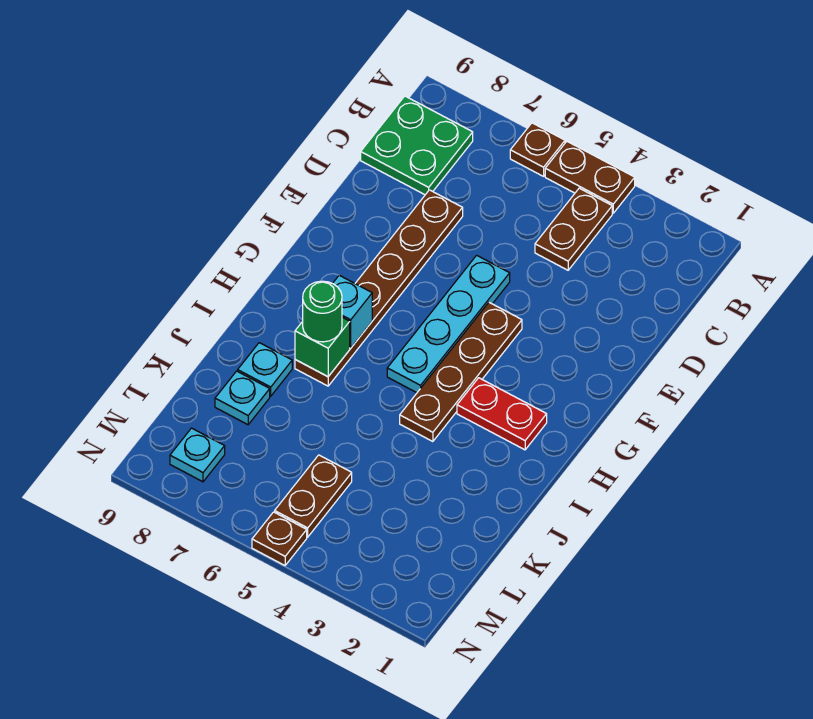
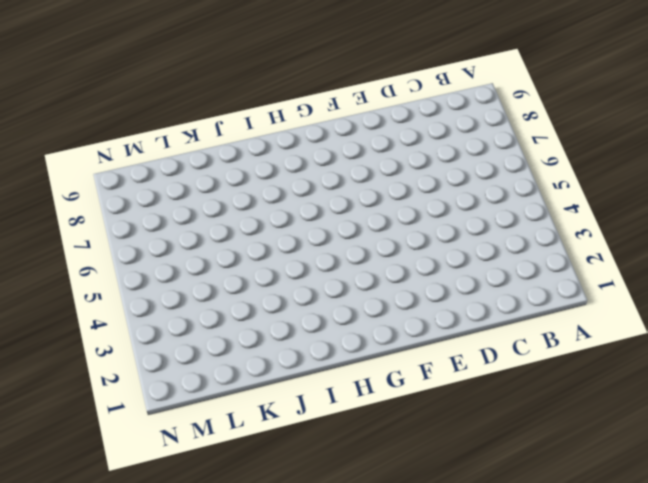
none -> brown plate A4:A5 level 1
none -> brown plate A6 level 1
none -> brown plate B4:C4 level 1

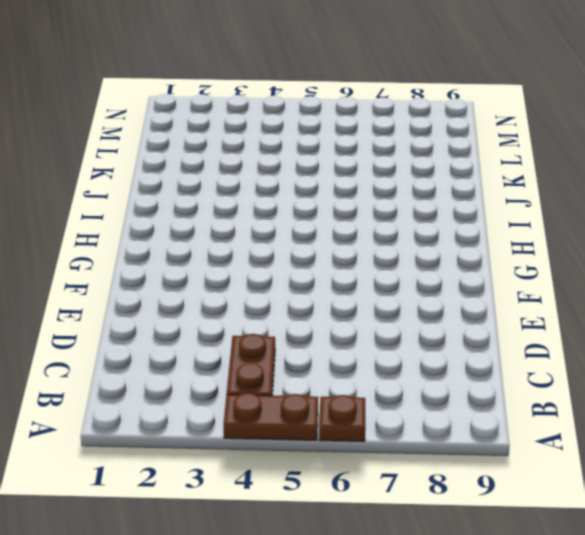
none -> green plate B8:C9 level 1
none -> brown plate D7:I7 level 1
none -> cyan plate E5:H5 level 1

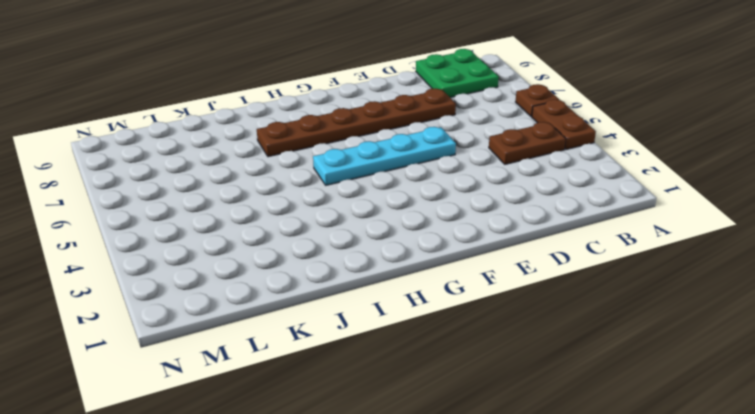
none -> brown plate F4:I4 level 1
none -> red plate H2:H3 level 1
none -> cyan plate J8 level 1

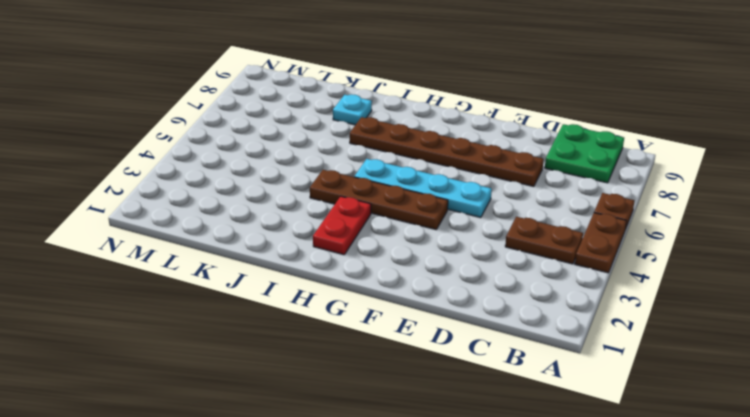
none -> cyan plate K8 level 1
none -> brown plate L5:M5 level 1
none -> cyan plate M8 level 1

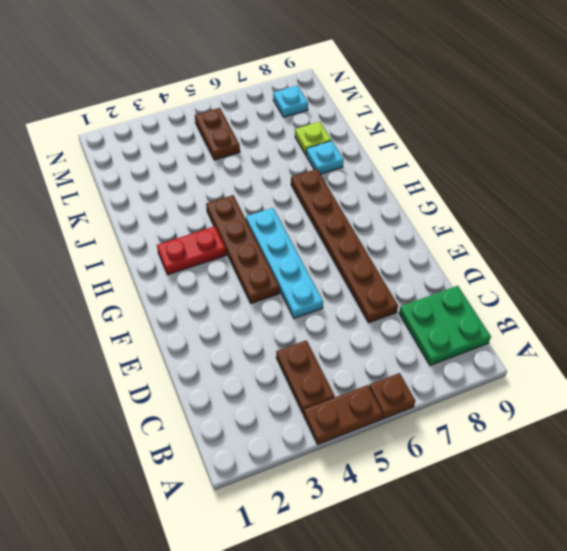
lime plate K8 level 1 -> cyan plate K8 level 1
none -> brown plate N5 level 1
none -> cyan brick H7 level 2
none -> green brick I7 level 2

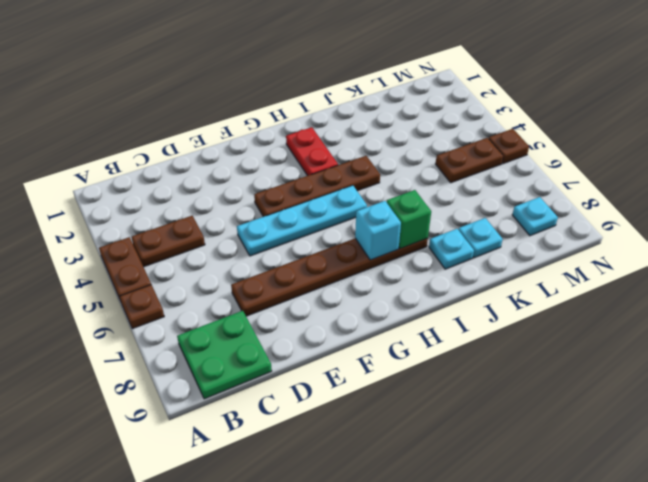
none -> green round brick I7 level 3

